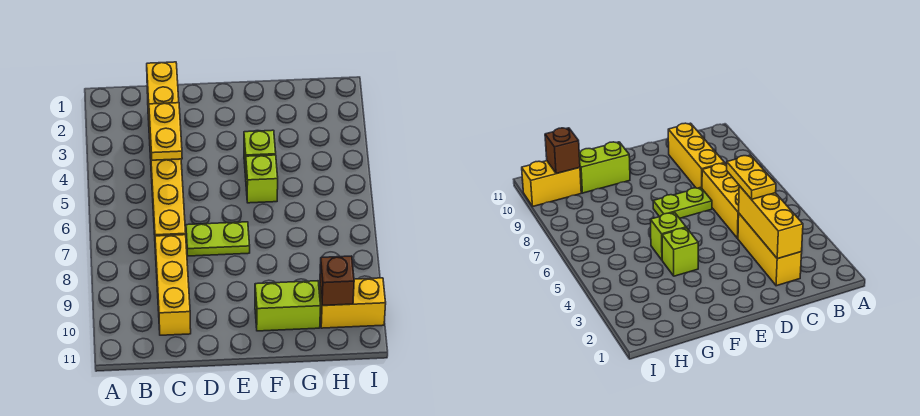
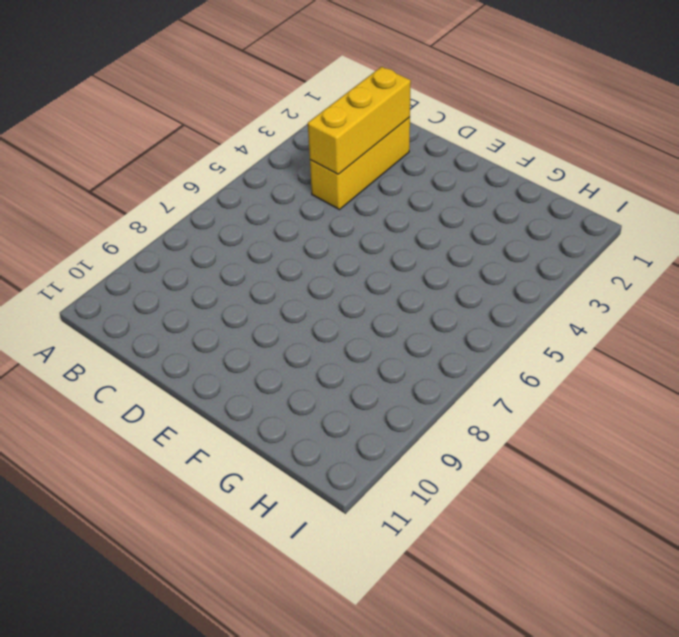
none -> yellow brick C5:C7 level 1
none -> yellow brick C8:C10 level 1

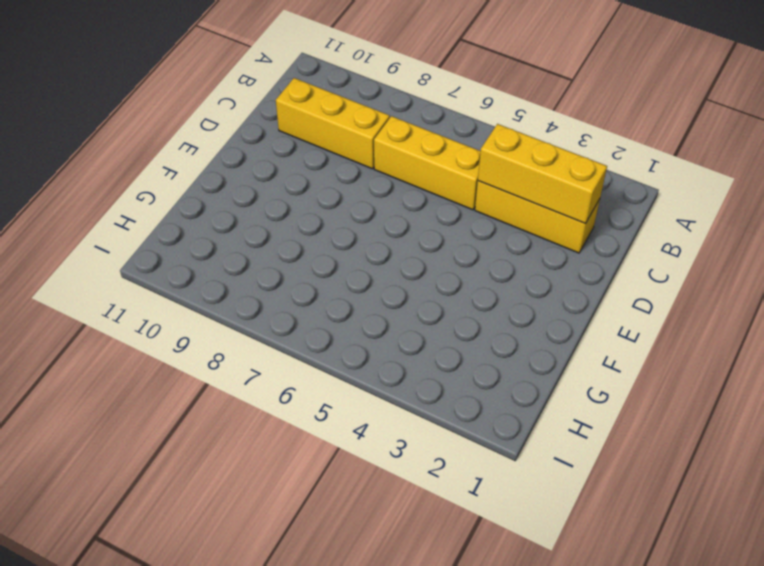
none -> lime plate D7:E7 level 1
none -> lime brick F4 level 1

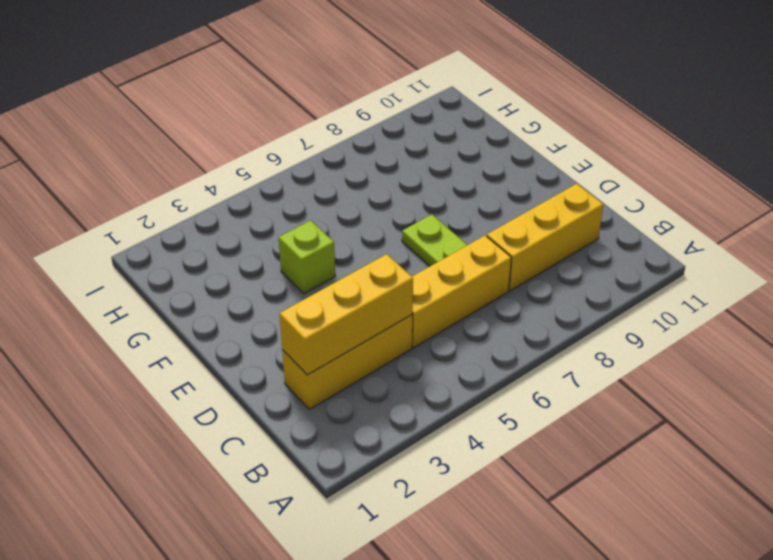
none -> lime brick F5 level 1
none -> lime brick F10:G10 level 1

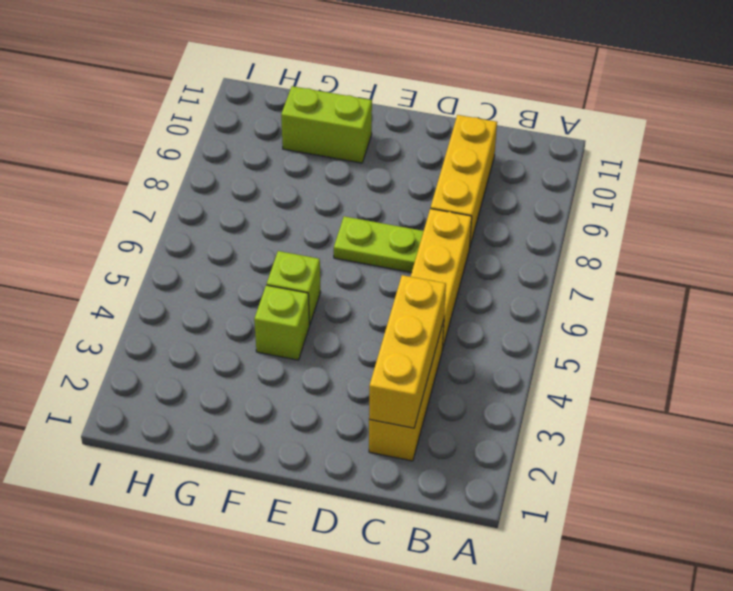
none -> yellow brick H10:I10 level 1
none -> brown brick H10 level 2

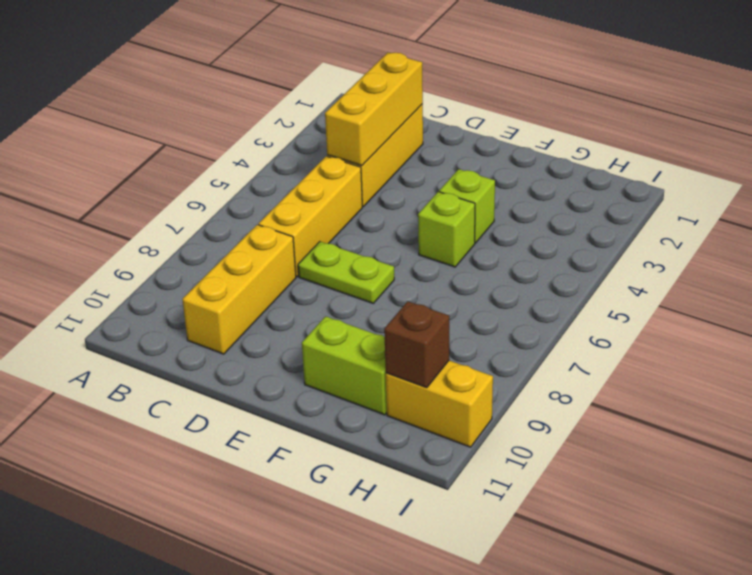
none -> yellow plate C4:C5 level 3

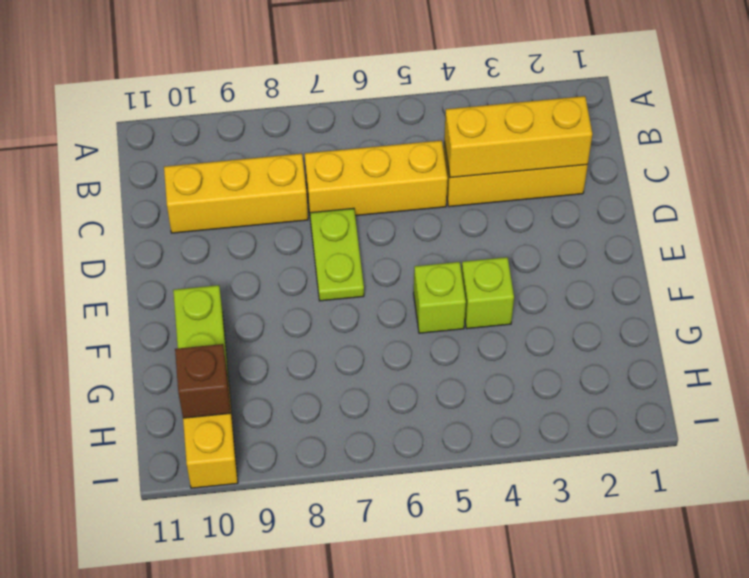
none -> yellow plate C4:C5 level 3

